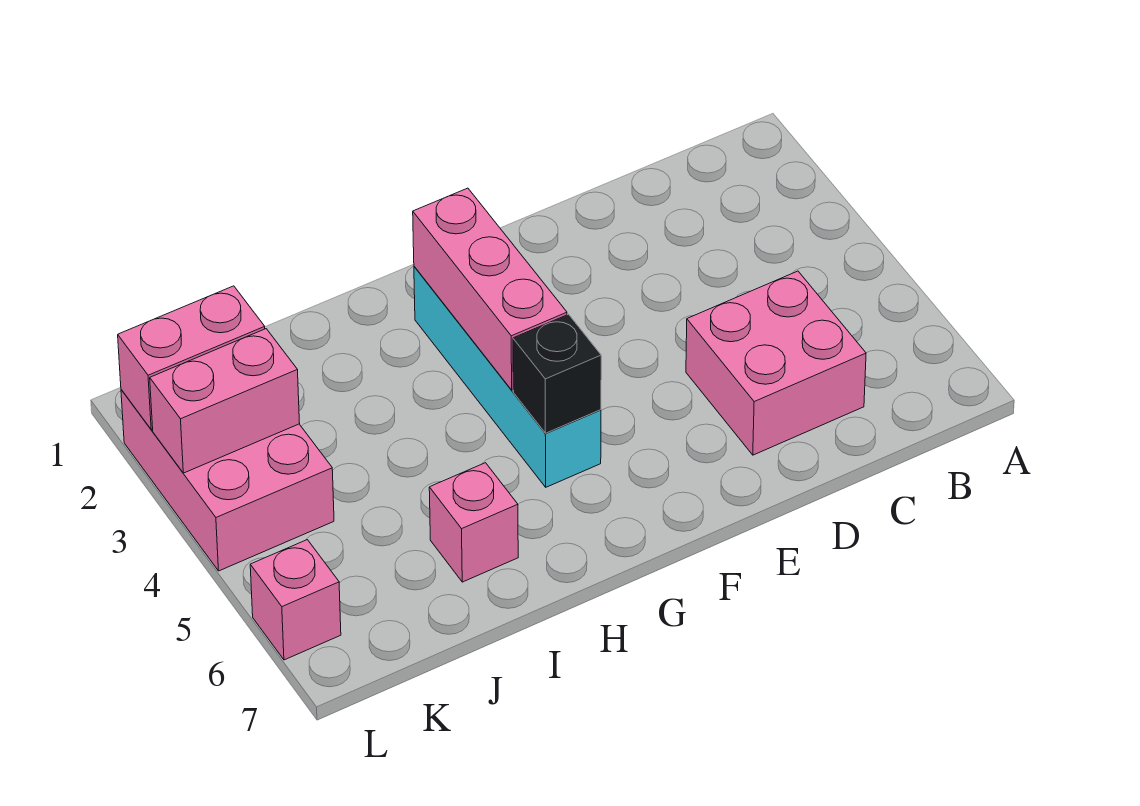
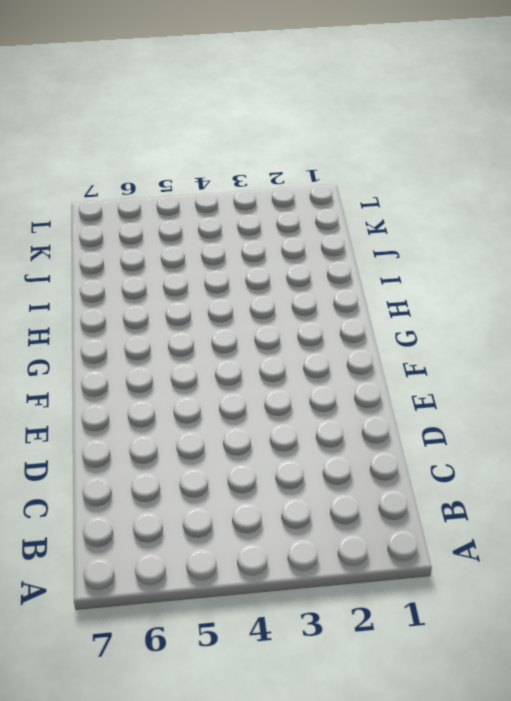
none -> pink brick C5:D6 level 1
none -> cyan brick G2:G5 level 1

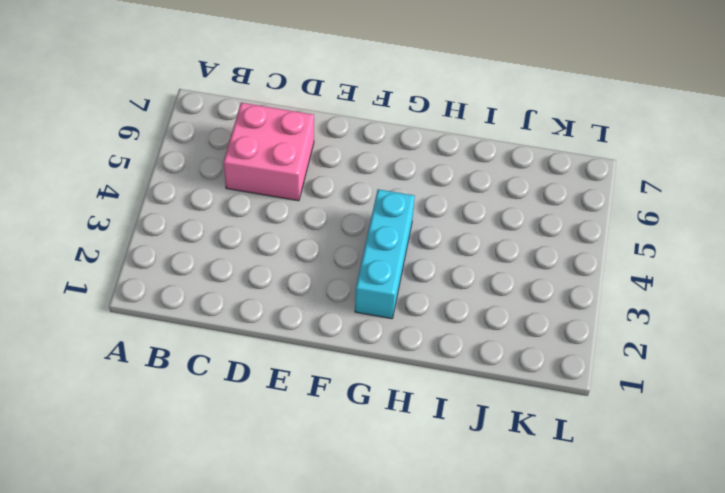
cyan brick G2:G4 level 1 -> cyan brick G2:G5 level 1
none -> pink brick I6 level 1
none -> pink brick K2:L4 level 1

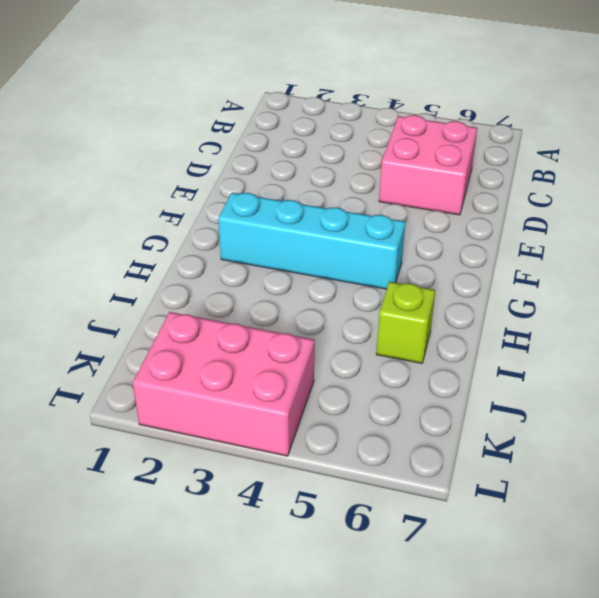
lime brick I6 level 1 -> pink brick I6 level 1
none -> pink brick L6 level 1
none -> pink brick G2:G4 level 2

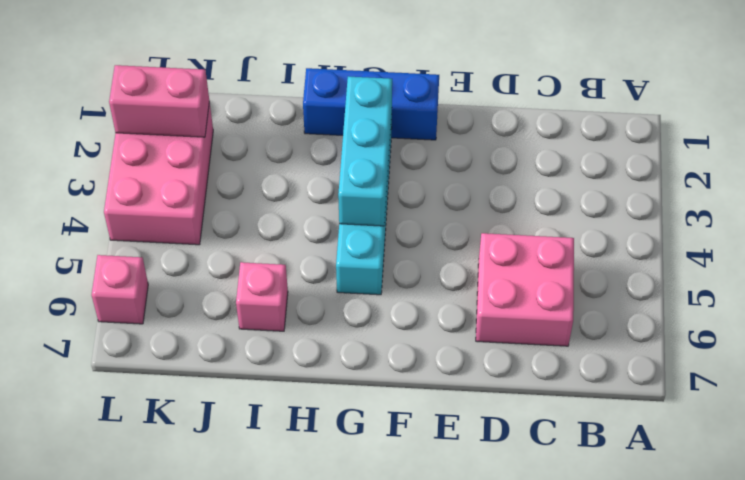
blue brick F1:H1 level 1 -> none
cyan brick G2:G4 level 2 -> pink brick G2:G4 level 2
none -> black brick G5 level 2
none -> pink brick K3:L3 level 2

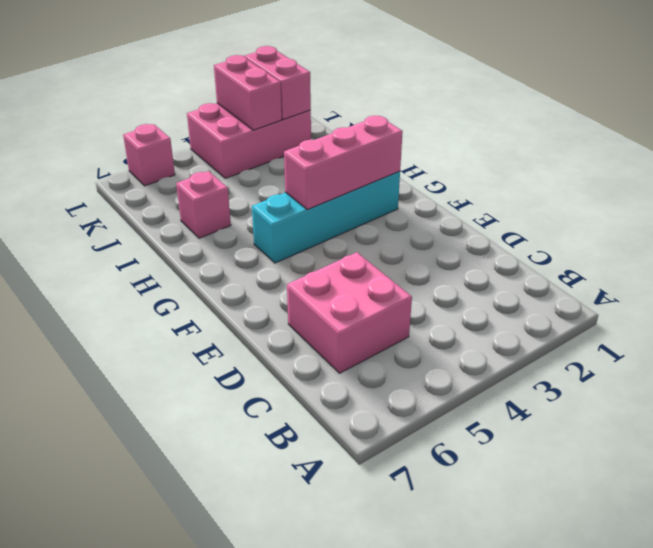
none -> black brick G5 level 2

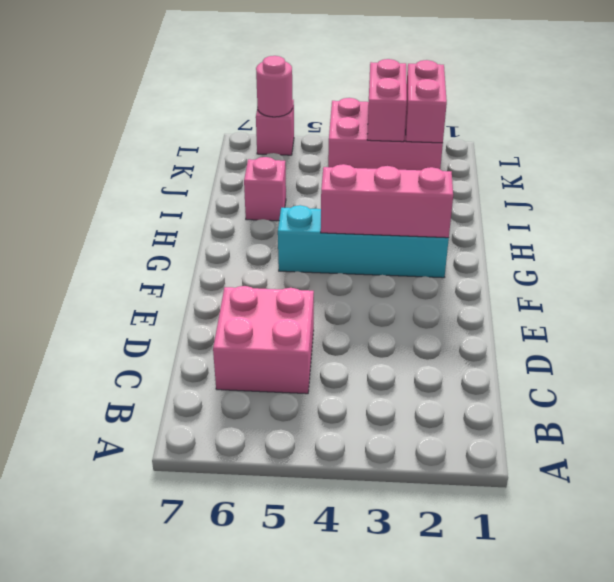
pink round brick L6 level 2 -> none
none -> black brick G5 level 2

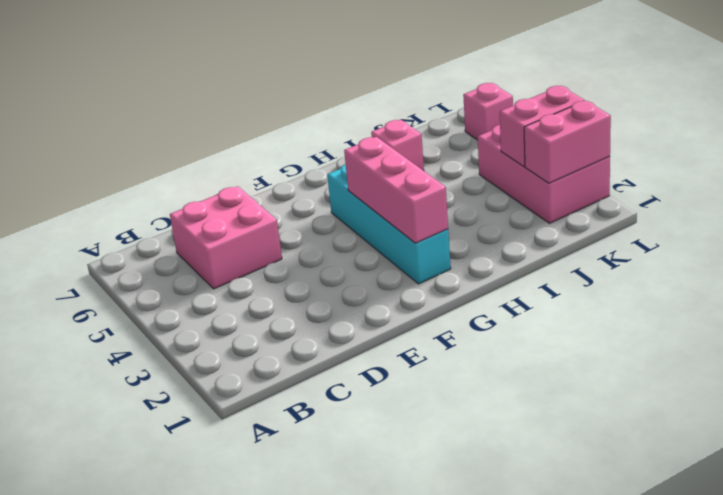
none -> black brick G5 level 2

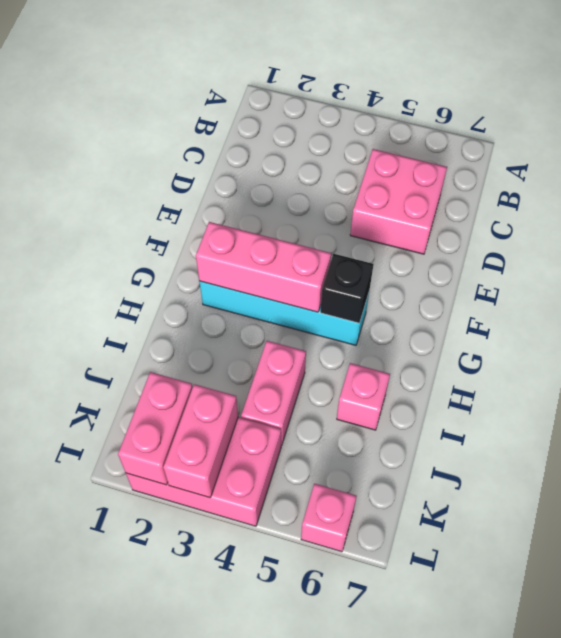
pink brick I4:J4 level 1 -> none

